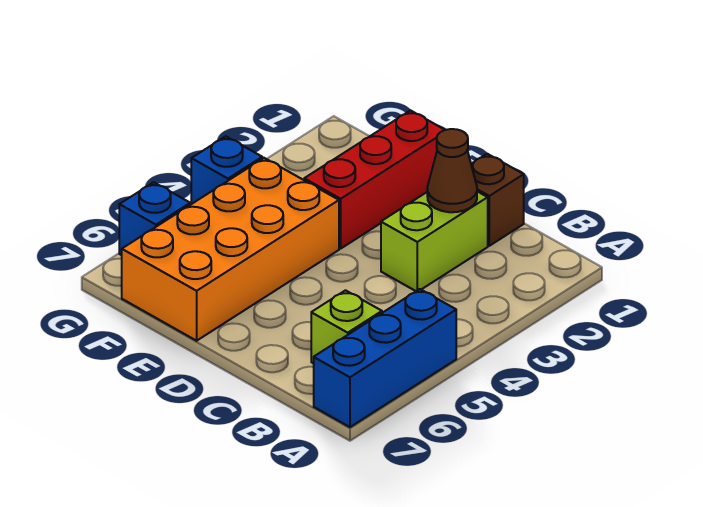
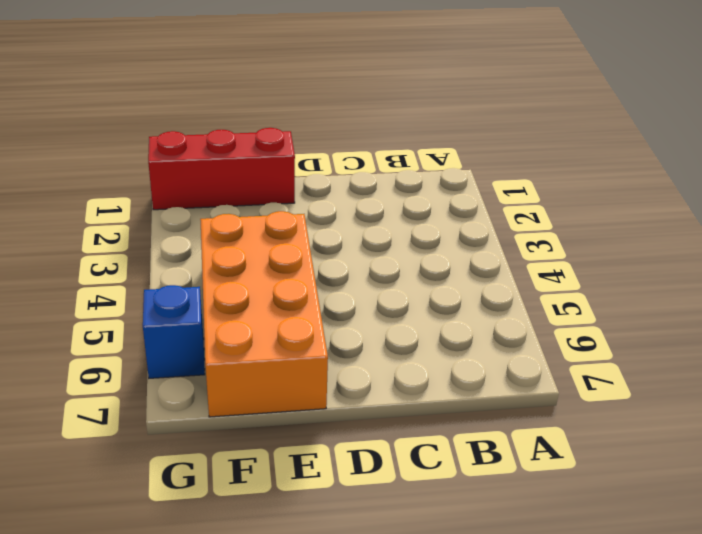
red brick E1:G1 level 1 -> red brick E1:E3 level 1
none -> blue brick A5:A7 level 1
none -> lime brick B6 level 1

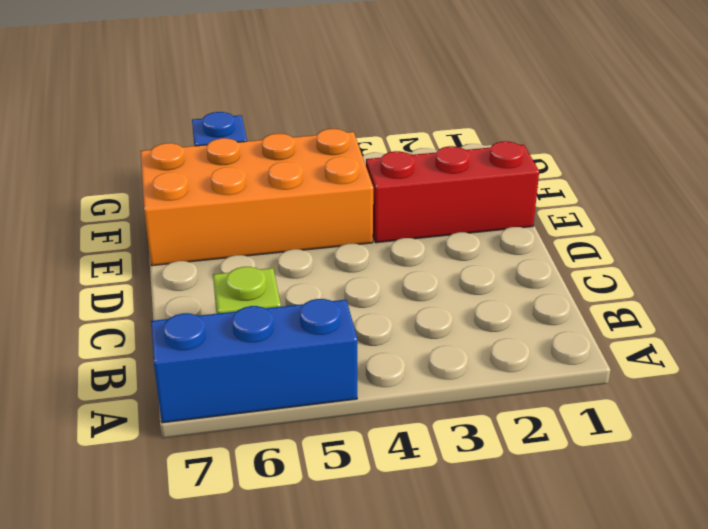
none -> brown brick C1 level 1
none -> lime brick C2:C3 level 1

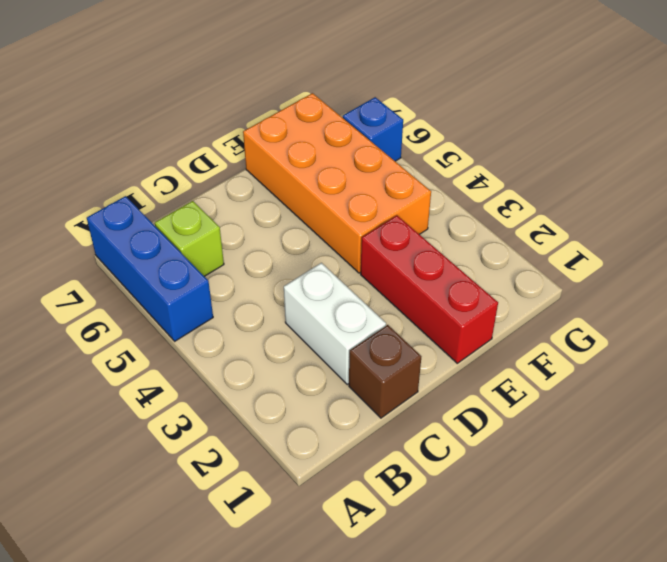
white brick C2:C3 level 1 -> lime brick C2:C3 level 1
none -> blue brick G4 level 1
none -> brown cone C2 level 2

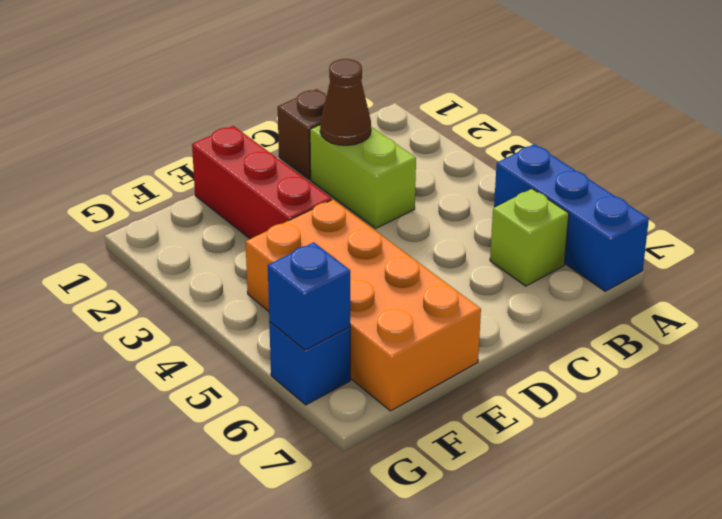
blue brick G6 level 2 -> blue brick G4 level 1

